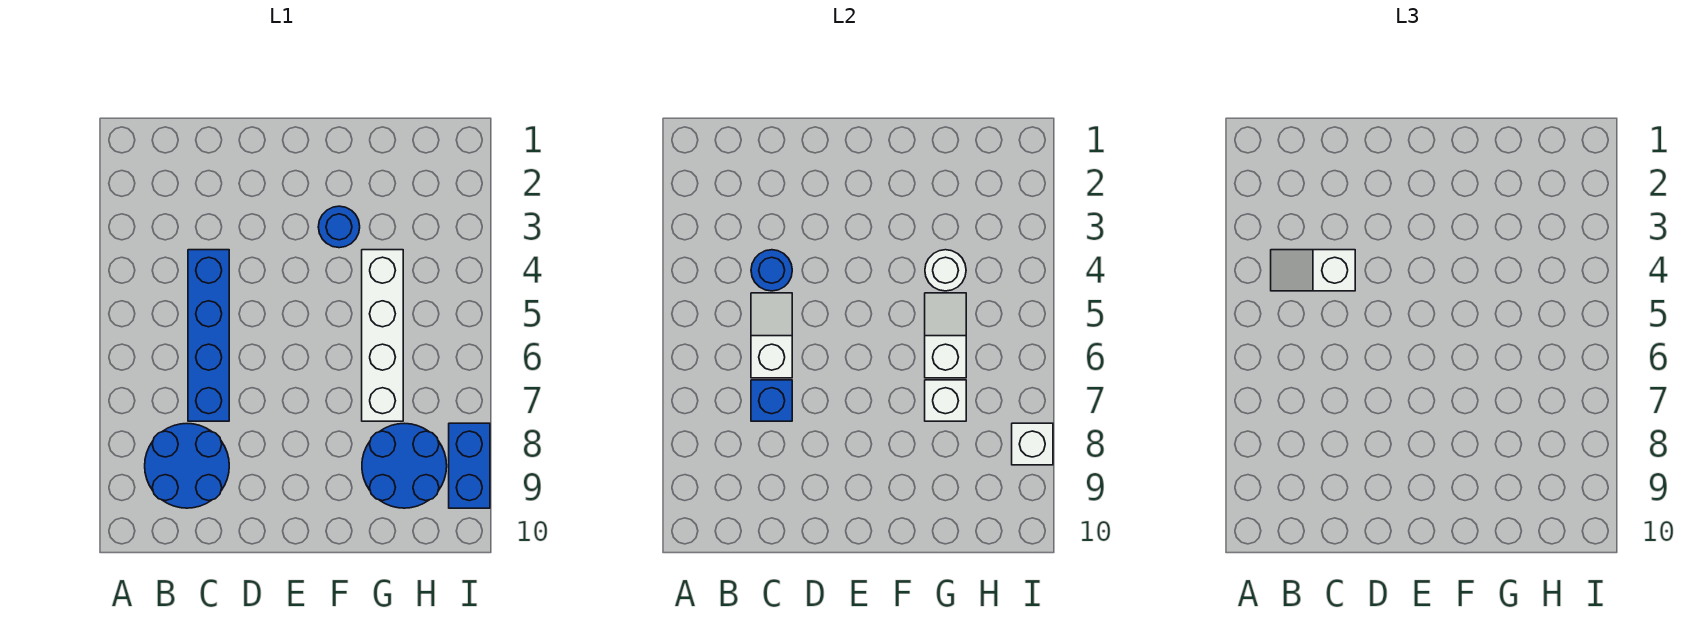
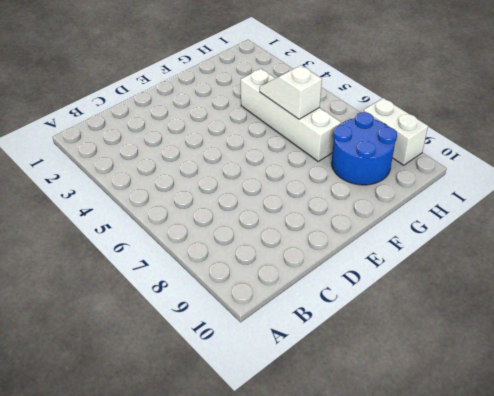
white brick I8:I9 level 1 -> blue brick I8:I9 level 1
none -> blue round brick B8:C9 level 1
none -> blue brick C4:C7 level 1
none -> blue round brick F3 level 1

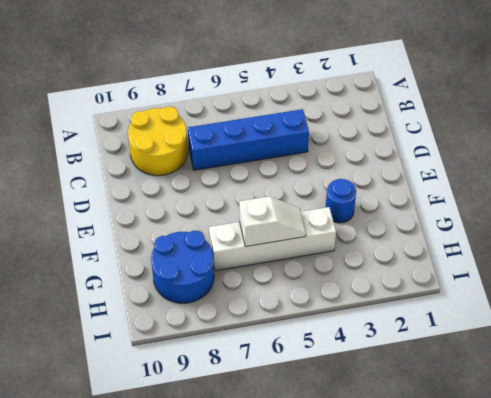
yellow round brick B8:C9 level 1 -> blue round brick B8:C9 level 1
none -> blue brick I8:I9 level 1
none -> blue round brick C4 level 2
none -> white slope C5:C6 level 2 top 6

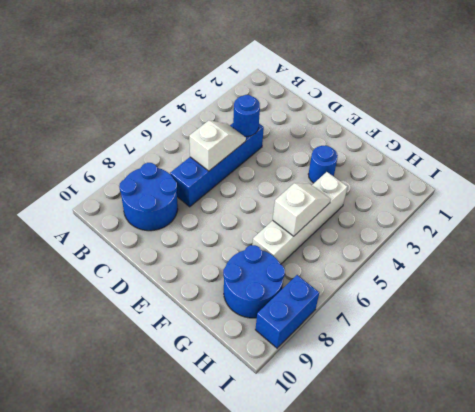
none -> blue brick C7 level 2
none -> white round brick G4 level 2
none -> white brick G7 level 2

